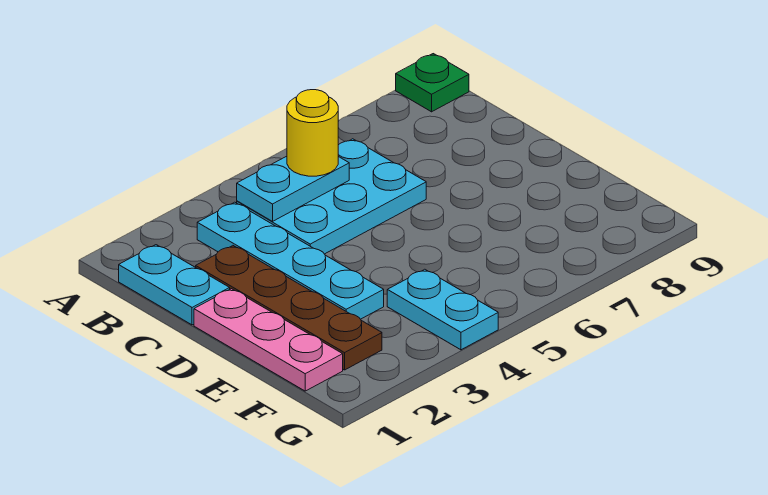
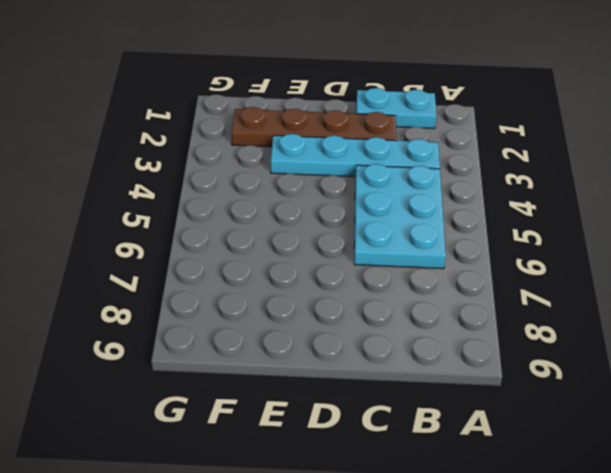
none -> green plate A9 level 1
none -> pink plate D1:F1 level 1

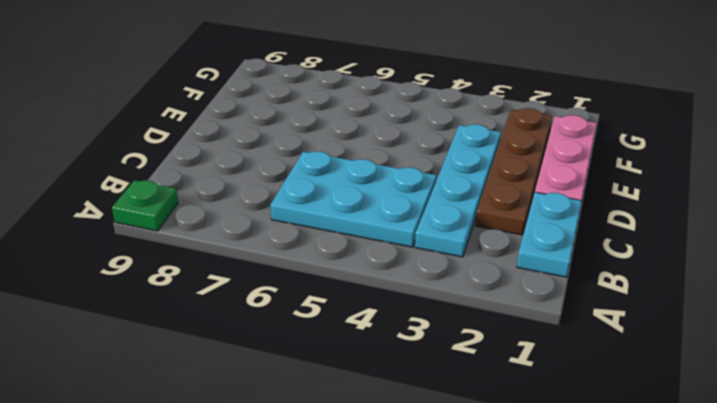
none -> cyan plate F4:G4 level 1
none -> cyan plate B4:B5 level 2

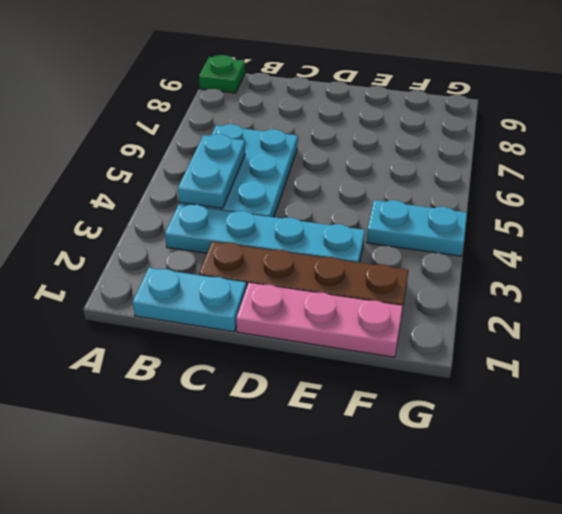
none -> yellow round brick B5 level 3

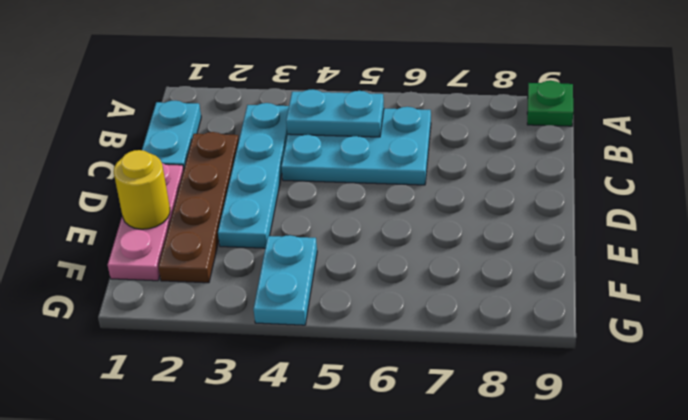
yellow round brick E1 level 2 -> yellow round brick B5 level 3

